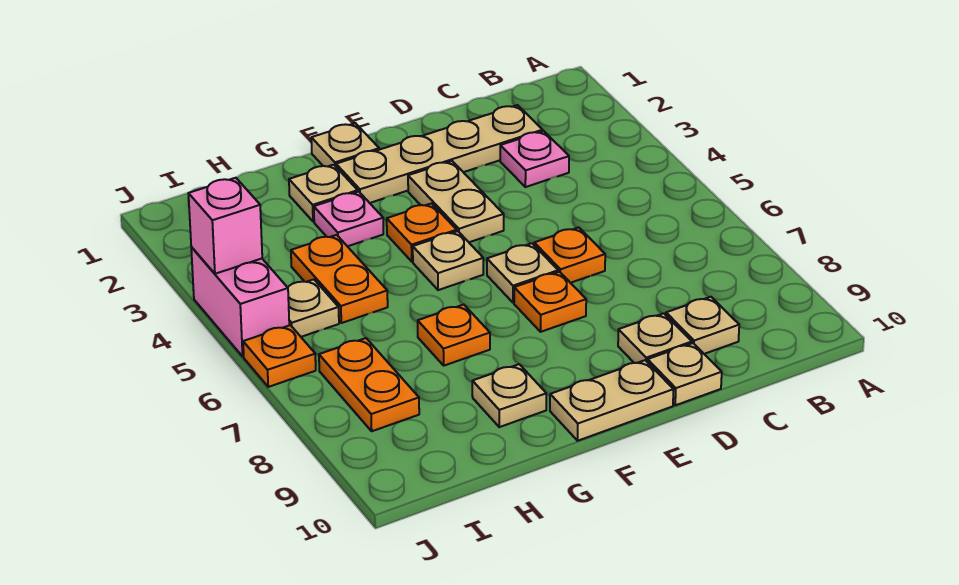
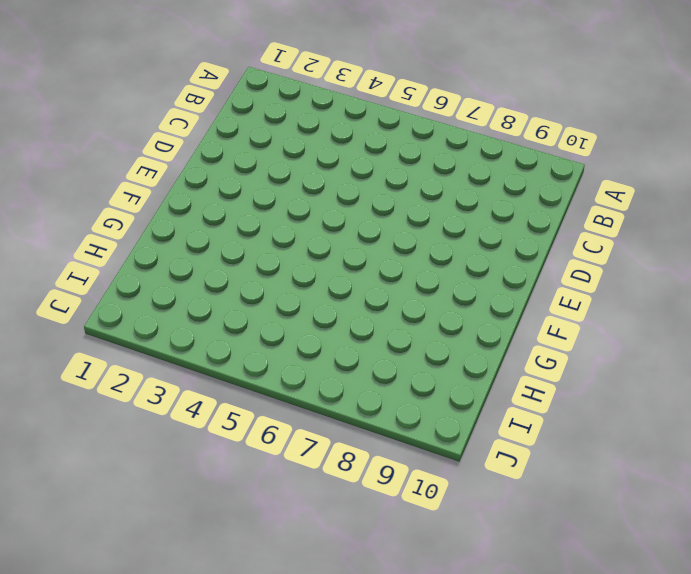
none -> tan plate C2:F2 level 1
none -> pink plate C3 level 1
none -> tan plate C9 level 1

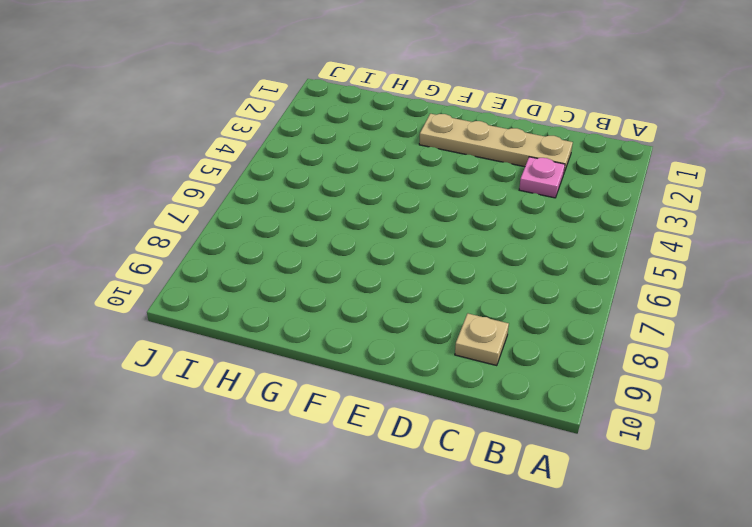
none -> orange plate D6 level 1
none -> tan plate D9 level 1
none -> tan plate D10 level 1

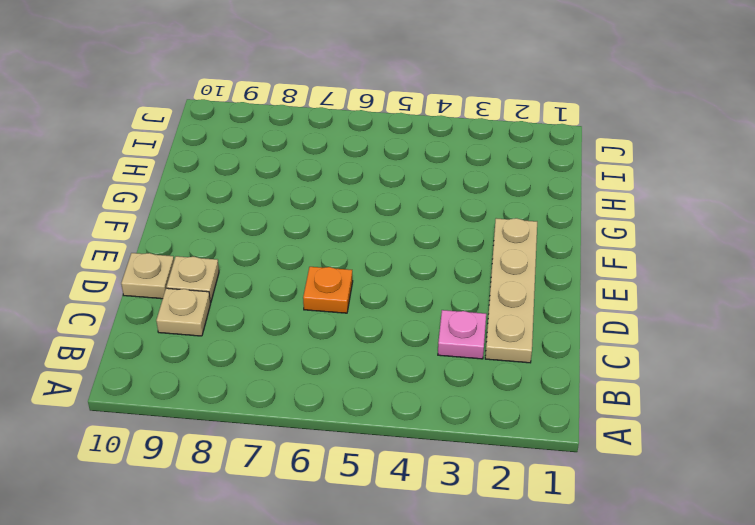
none -> tan plate E3:E4 level 1
none -> tan plate E6 level 1
none -> orange plate E7 level 1

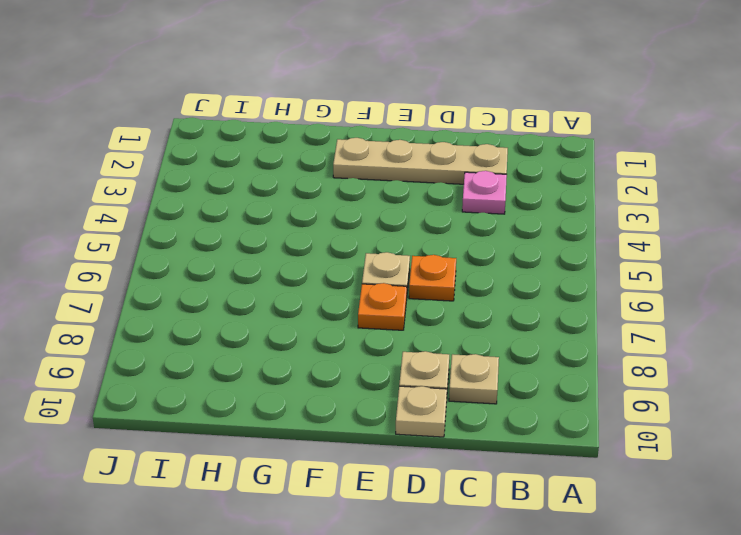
none -> tan plate E3:E4 level 1
none -> tan plate E10:F10 level 1
none -> tan plate F1 level 1

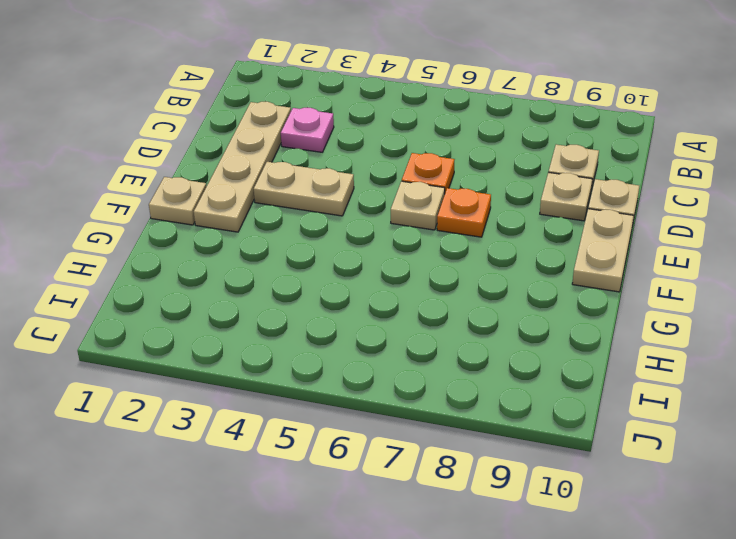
none -> orange plate F4 level 1
none -> tan plate F5 level 1
none -> tan plate G2 level 1

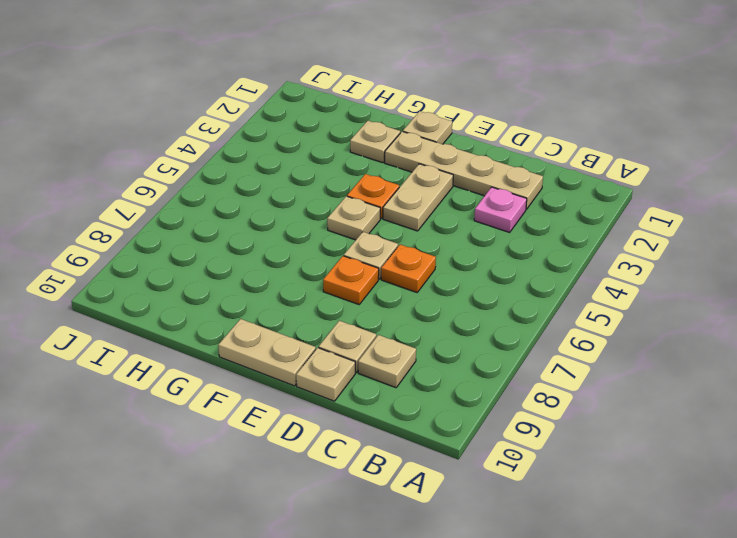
none -> pink plate G3 level 1
none -> orange plate G7 level 1
none -> tan plate G9 level 1

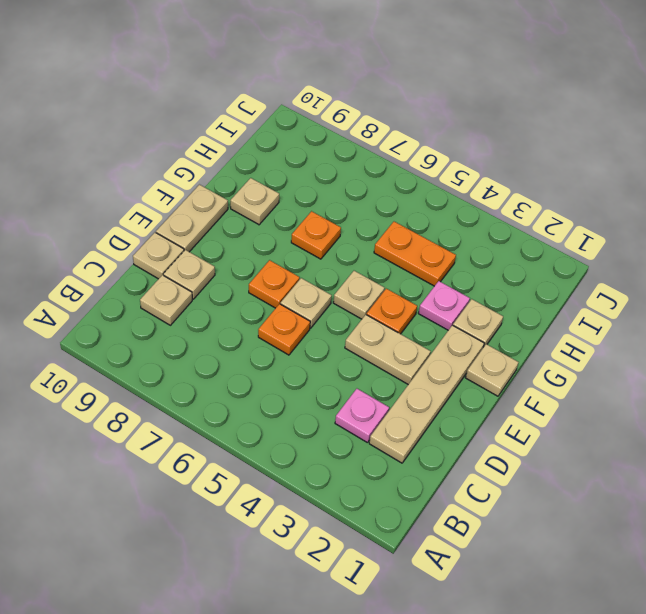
none -> tan plate I5 level 1
none -> orange plate I7:I8 level 1
none -> pink brick J4:J5 level 1

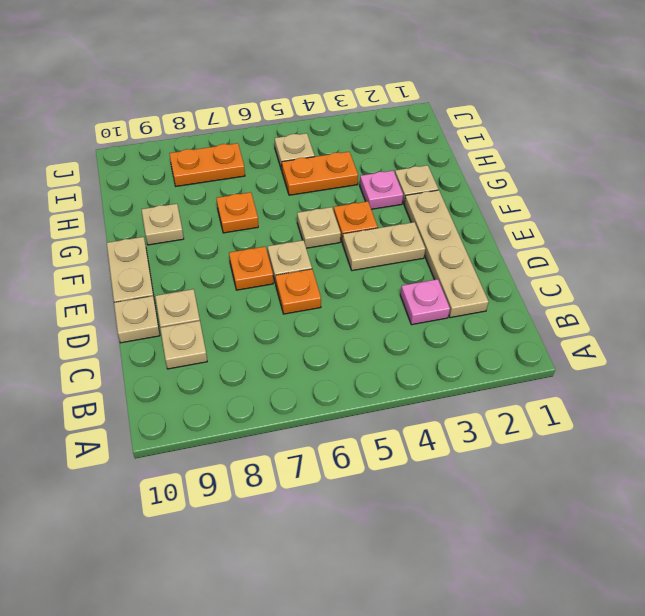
none -> tan plate F1 level 1
none -> pink brick J4:J5 level 1
none -> orange plate J6 level 1

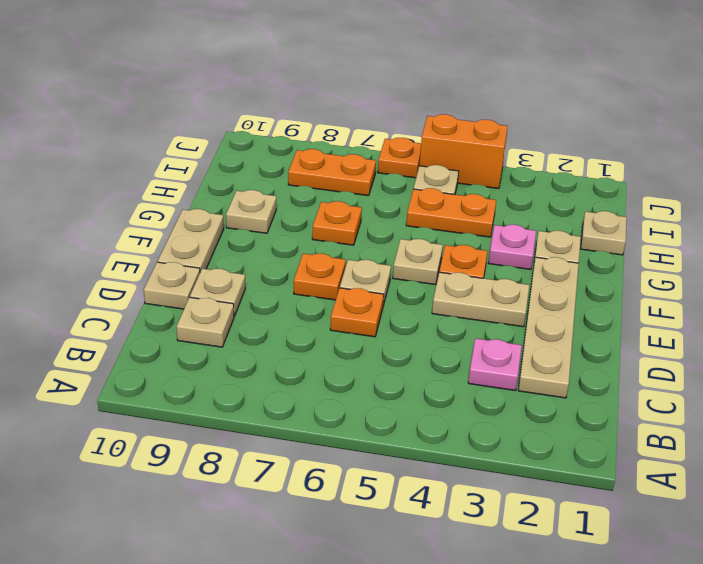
tan plate H1 level 1 -> tan plate F1 level 1
orange brick J4:J5 level 1 -> pink brick J4:J5 level 1
none -> pink brick J4 level 2

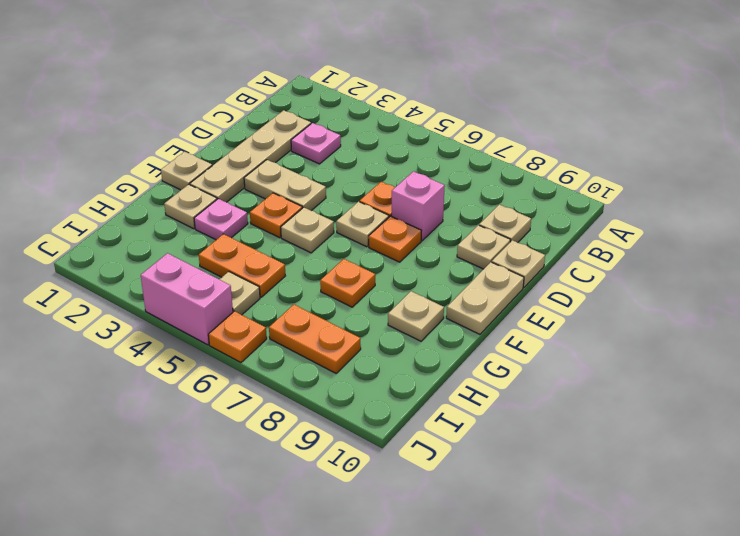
pink brick D7 level 1 -> pink brick J4 level 2

